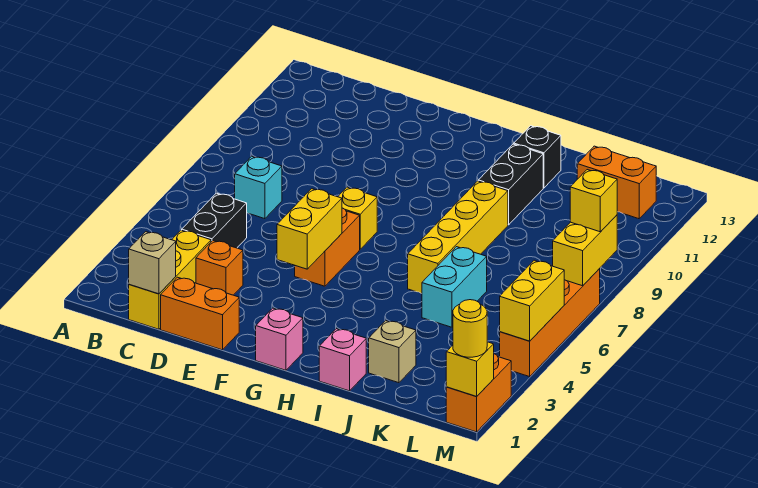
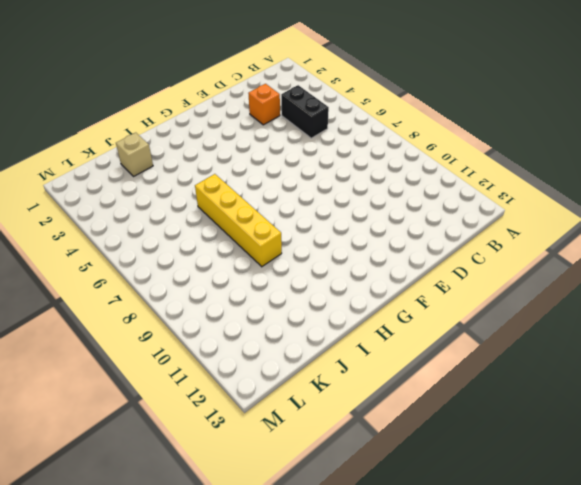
none -> yellow brick C1:C3 level 1
none -> cyan brick C7 level 1
none -> orange brick D1:E1 level 1

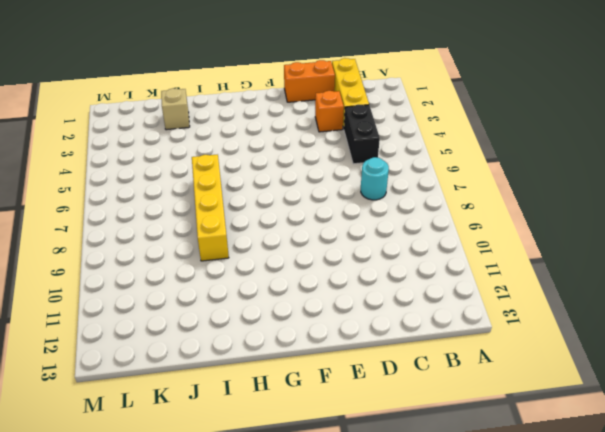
cyan round brick C7 level 1 -> cyan brick C7 level 1
none -> orange brick F5:F6 level 1
none -> yellow brick F7 level 1
none -> pink brick G1 level 1

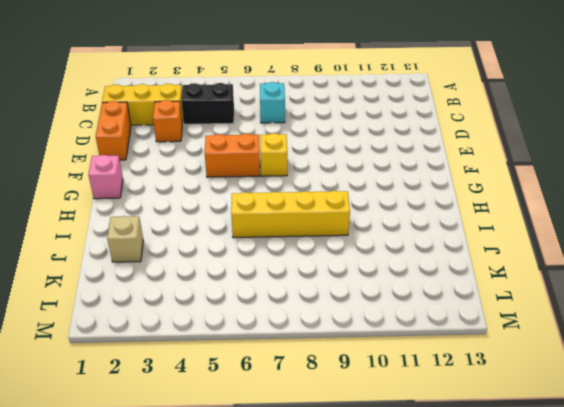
none -> pink brick I1 level 1
none -> black brick I10:I11 level 1
none -> black brick I12 level 1

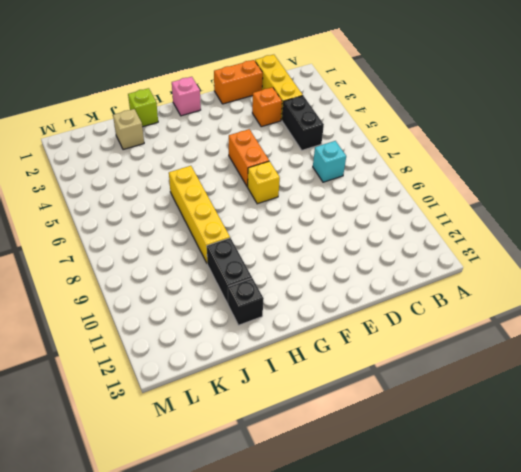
lime brick I1 level 1 -> pink brick I1 level 1
none -> cyan brick J5:J6 level 1
none -> orange brick K12:L12 level 1
none -> orange brick M1:M2 level 1

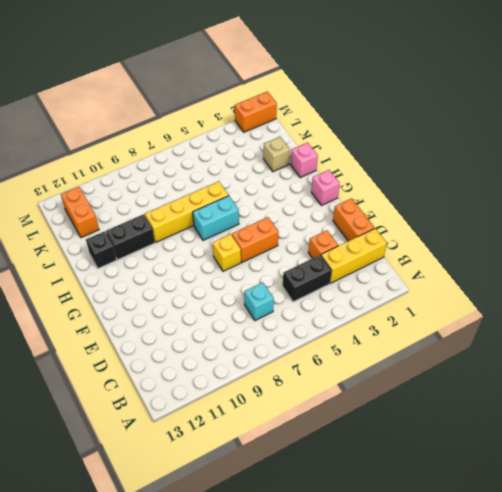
cyan brick H6:H7 level 1 -> cyan brick J5:J6 level 1
none -> orange brick M4:M7 level 1
none -> tan brick C1 level 2
none -> yellow brick F4:F5 level 2

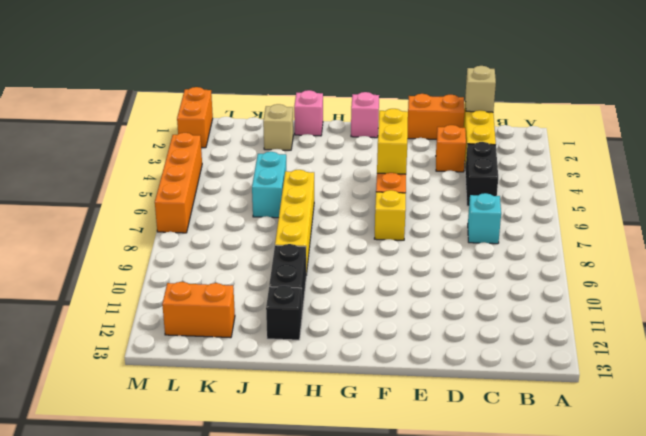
none -> yellow brick M1 level 2
none -> yellow brick M4:M5 level 2
none -> yellow brick M7:M8 level 2

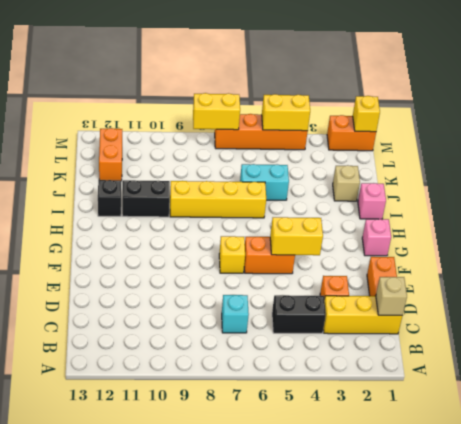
none -> yellow round brick M1 level 3
none -> yellow brick M8 level 3

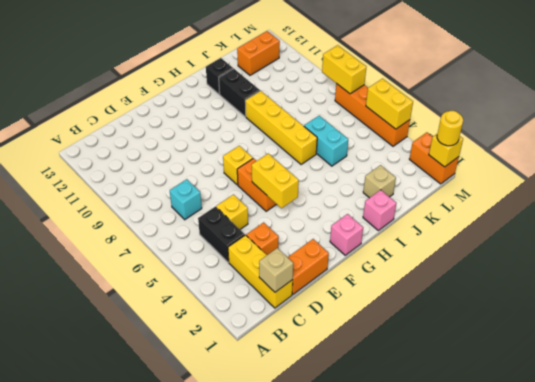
yellow brick D5 level 1 -> yellow brick M8 level 3

